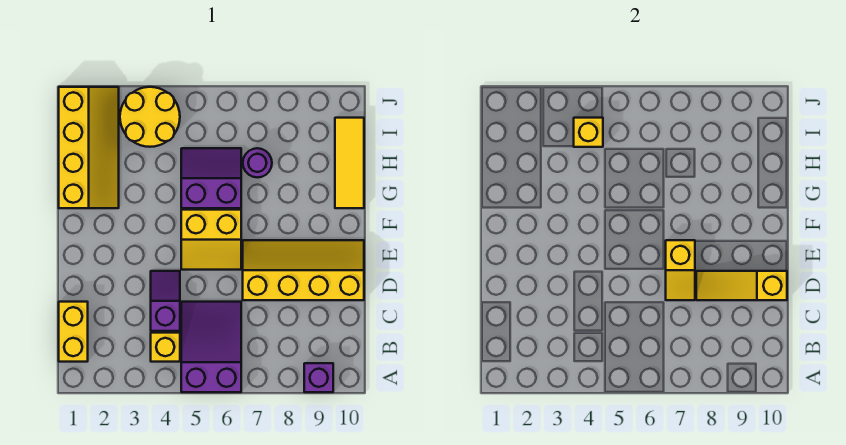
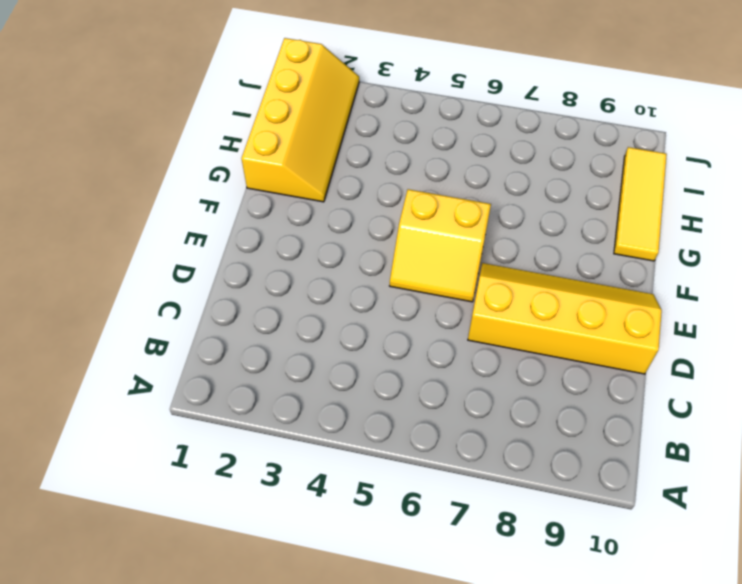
none -> purple slope A5:C6 level 1 top A
none -> purple brick A9 level 1
none -> yellow brick B1:C1 level 1

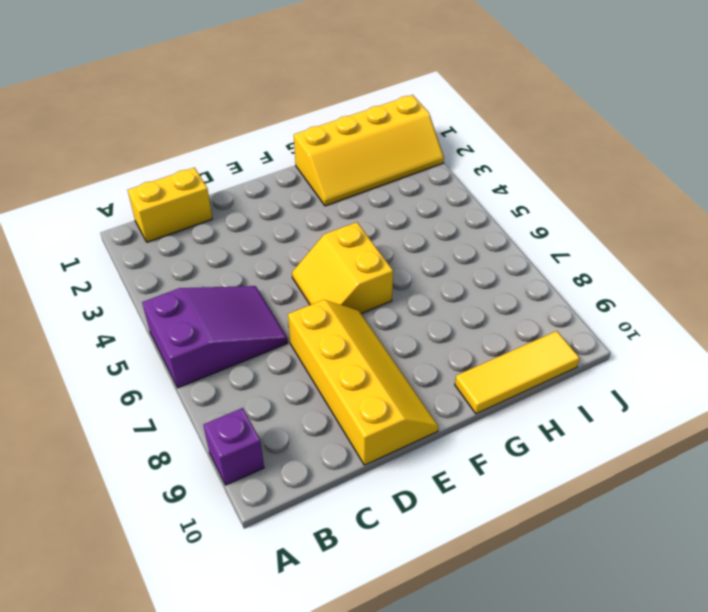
none -> yellow brick B4 level 1
none -> purple slope C4:D4 level 1 top C
none -> purple slope G5:H6 level 1 top G

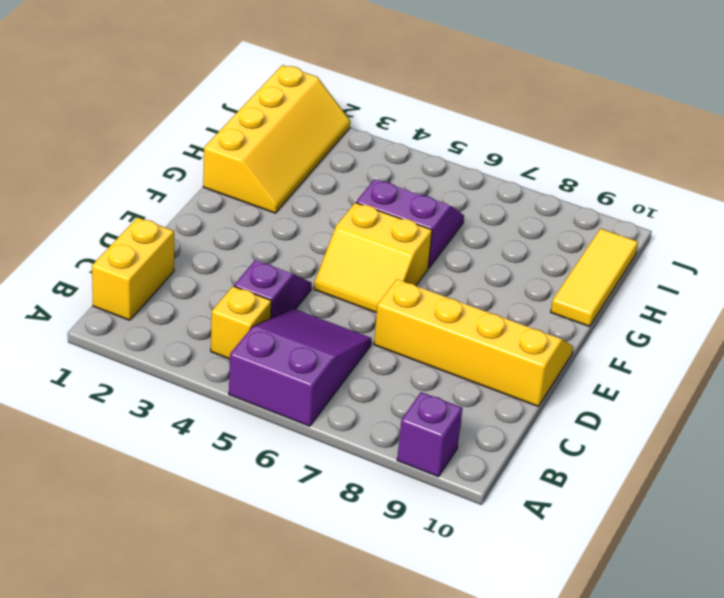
none -> purple round brick H7 level 1
none -> yellow round brick I3:J4 level 1
none -> yellow slope D7:E7 level 2 top E

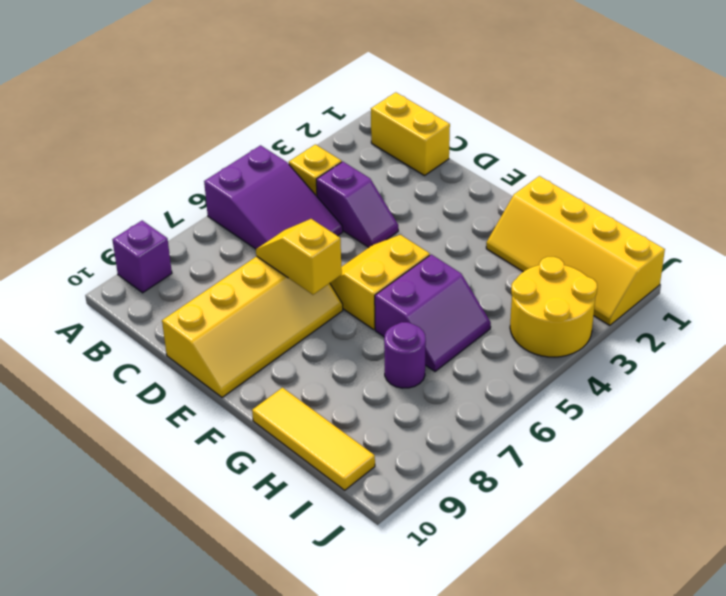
none -> yellow slope D8:D10 level 2 top 10
none -> yellow brick I4 level 2

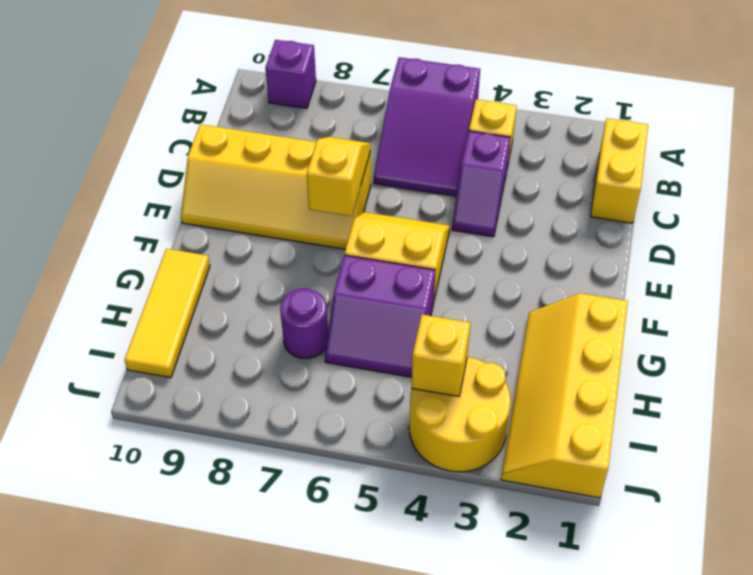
none -> yellow slope D8:D10 level 2 top 10

